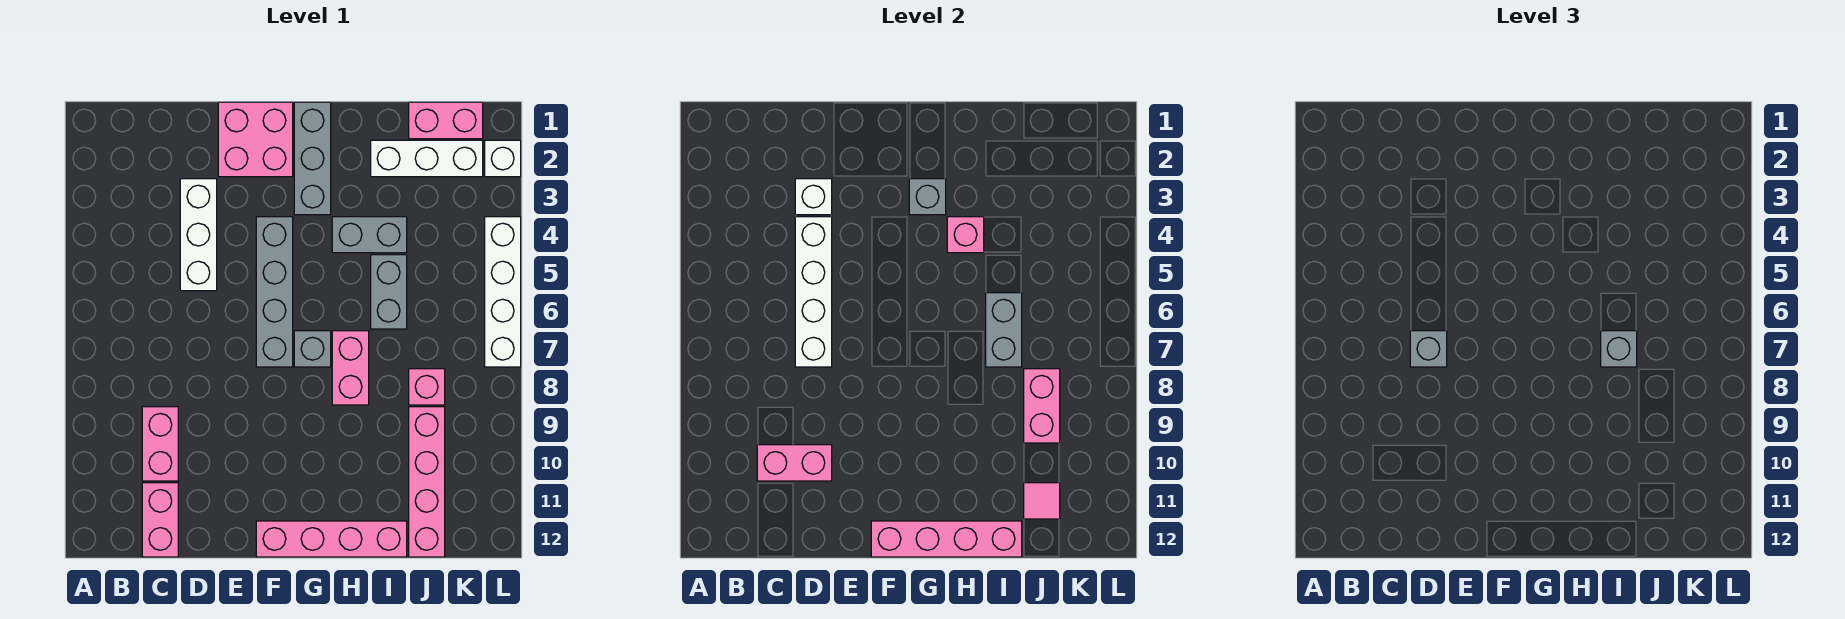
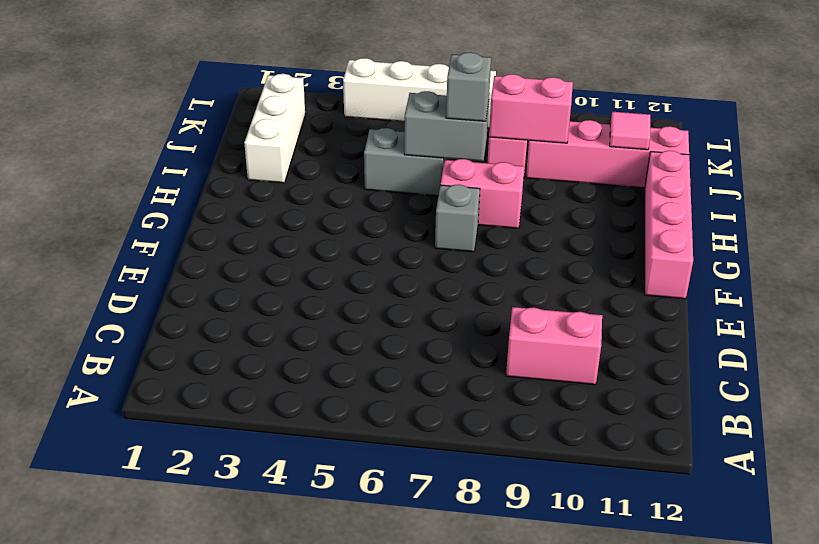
none -> pink brick C11:C12 level 1
none -> white brick D3:D5 level 1
none -> pink brick E1:F2 level 1

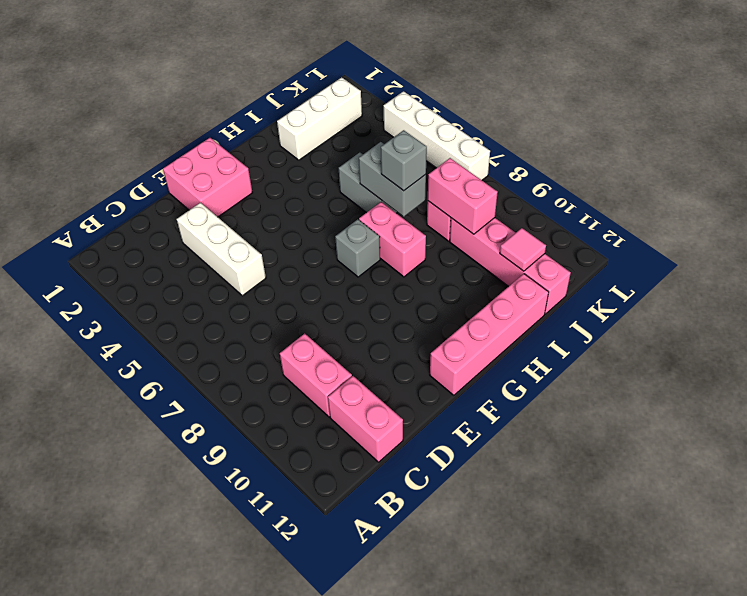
none -> grey brick F4:F7 level 1
none -> grey brick G1:G3 level 1
none -> grey brick H4:I4 level 1

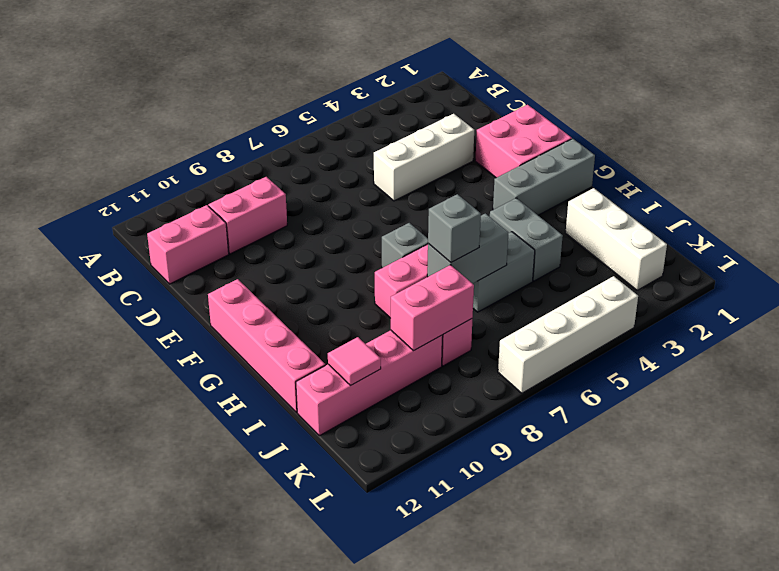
none -> grey brick F4:F7 level 1
none -> pink brick J1:K1 level 1
none -> white brick L2 level 1

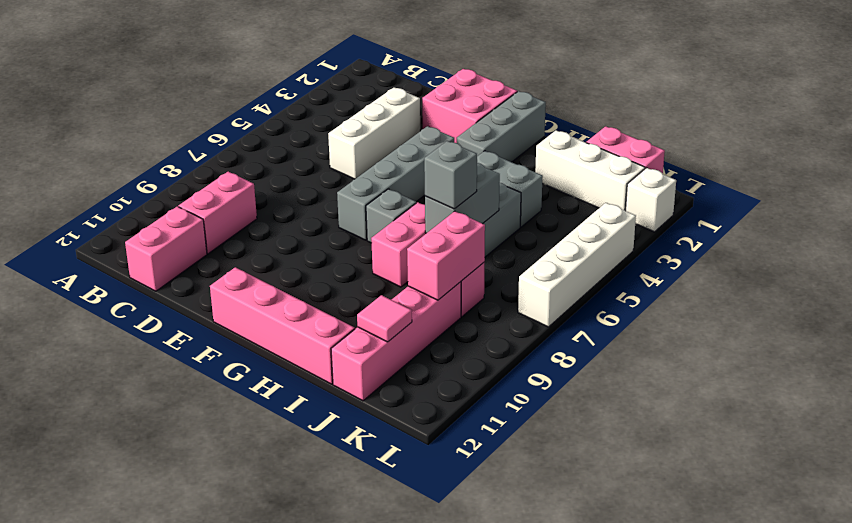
none -> pink brick C10:D10 level 2
none -> white brick D3 level 2
none -> white brick D4:D7 level 2

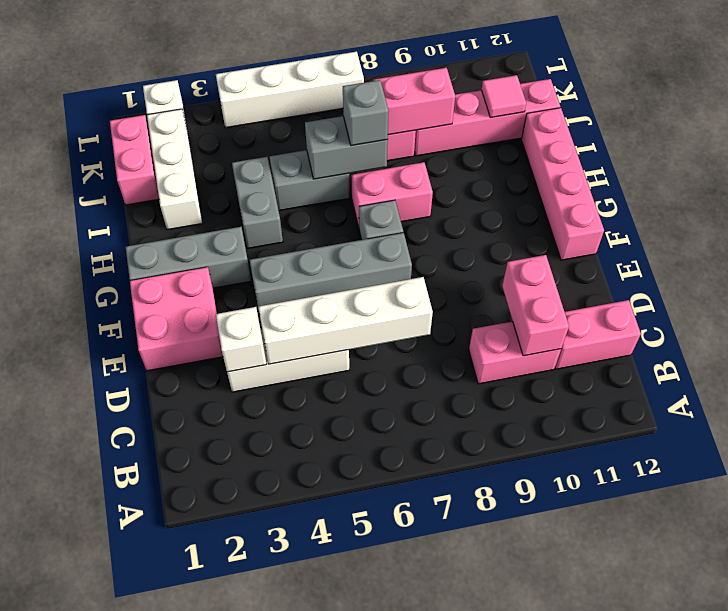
none -> pink brick F12:I12 level 2
none -> grey brick G3 level 2
none -> pink brick H4 level 2

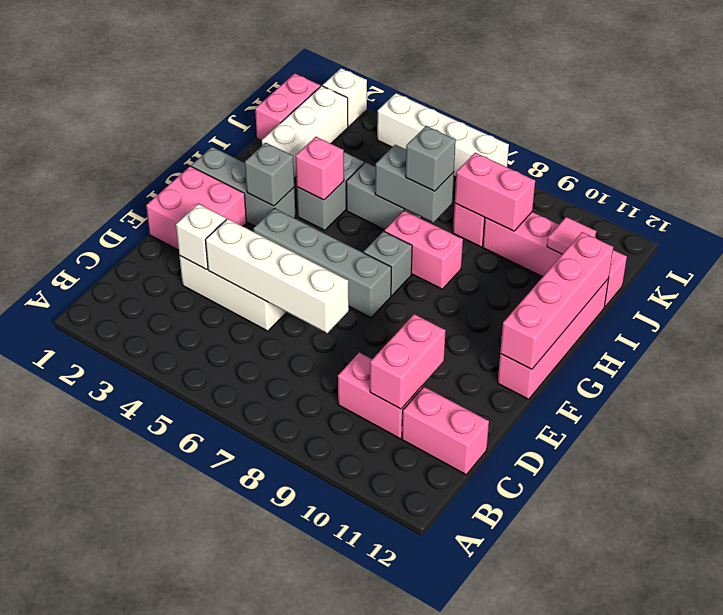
none -> grey brick D7 level 3

